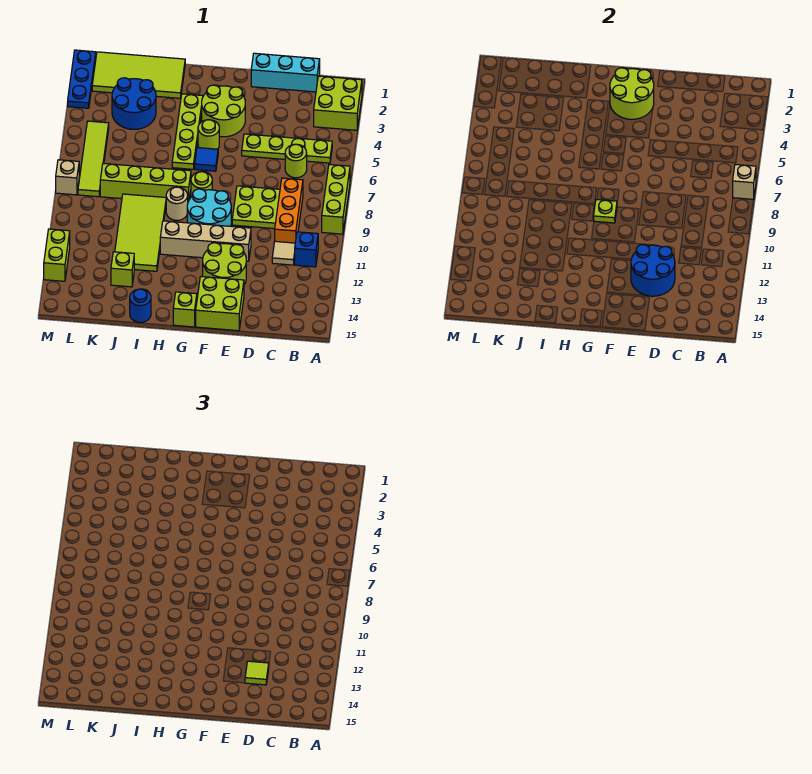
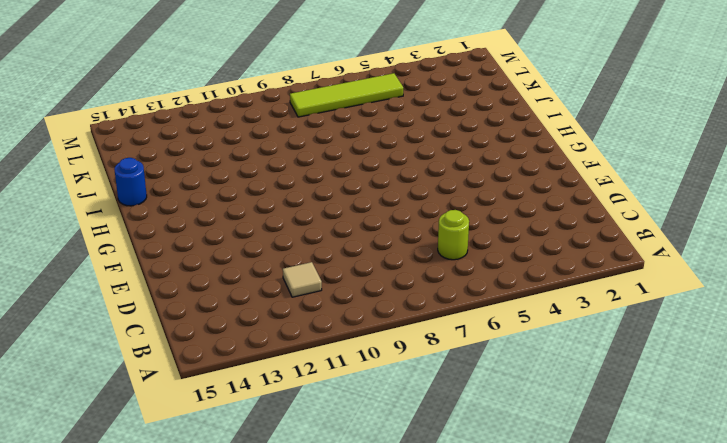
none -> lime brick A2:B3 level 1
none -> lime brick A7:A9 level 1
none -> lime plate B5:E5 level 1
none -> blue brick B11 level 1

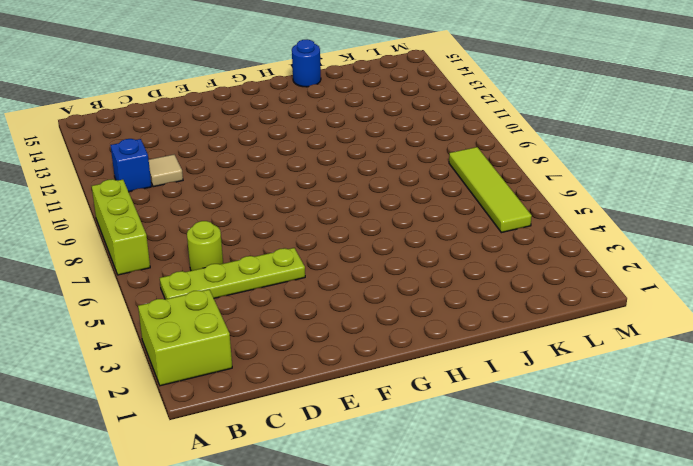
none -> cyan brick C1:E1 level 1
none -> orange brick C8:C10 level 1
none -> lime plate D8:E9 level 1
none -> tan brick E11:H11 level 1

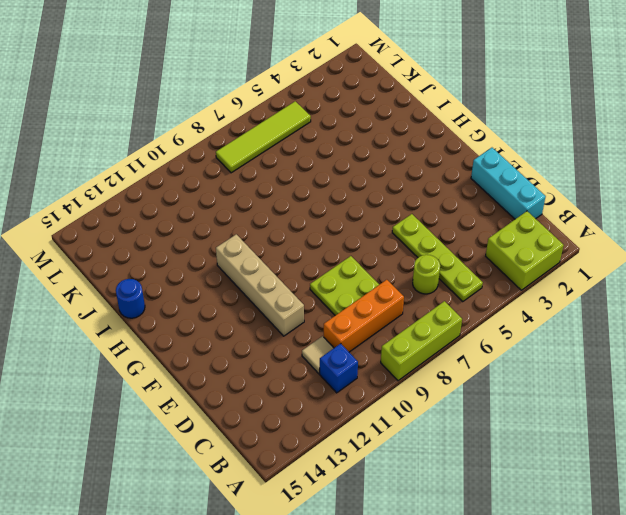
none -> lime round brick E12:F13 level 1
none -> lime brick E14:F15 level 1
none -> lime round brick F3:G4 level 1
none -> cyan round brick F9:G10 level 1

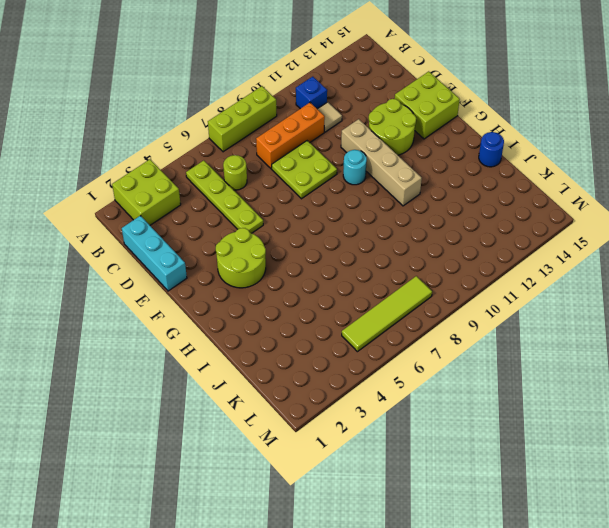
cyan round brick F10 level 1 -> cyan round brick F9:G10 level 1
none -> lime round brick G5 level 1
none -> blue tile G6 level 1
none -> lime round brick G8 level 1
none -> lime brick G15 level 1

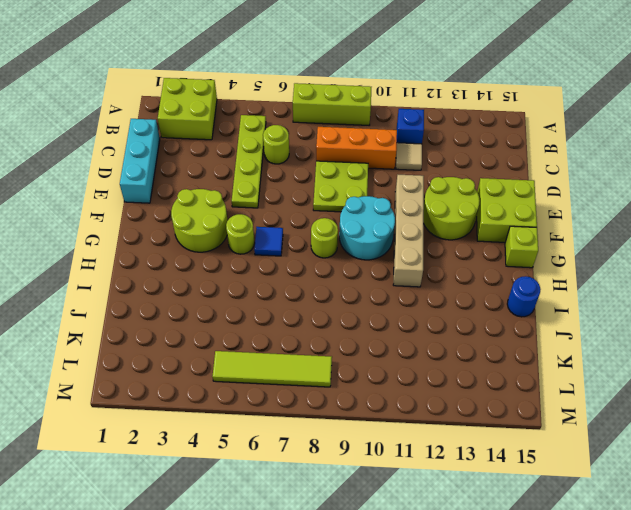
none -> lime plate H3:H6 level 1
none -> lime brick H8:K8 level 1
none -> tan round brick H9 level 1
none -> lime tile I1:L2 level 1

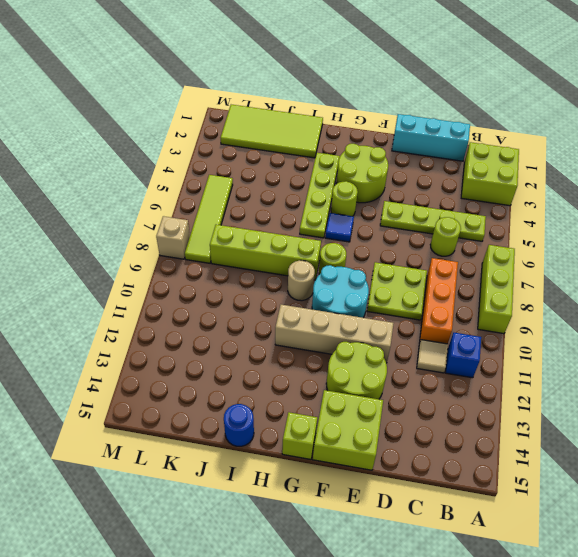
none -> lime tile I9:J12 level 1
none -> blue round brick J3:K4 level 1
none -> lime brick J13 level 1
none -> blue plate M1:M3 level 1

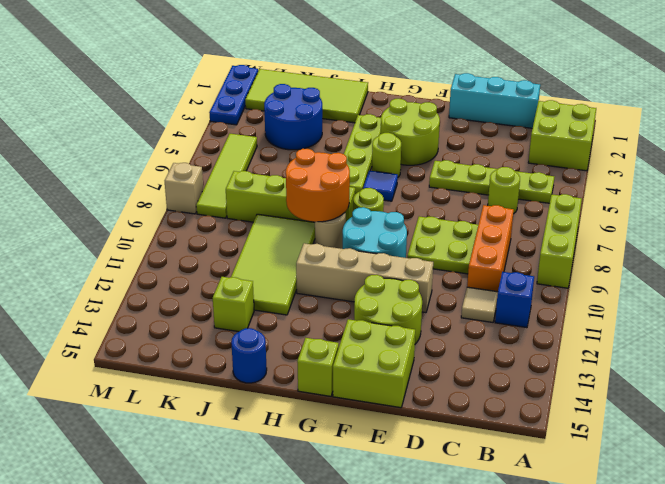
orange round brick H8:I9 level 2 -> none
none -> lime brick M12:M13 level 1
none -> tan brick A7 level 2
none -> blue round brick D12:E13 level 2
none -> lime round brick F2:G3 level 2

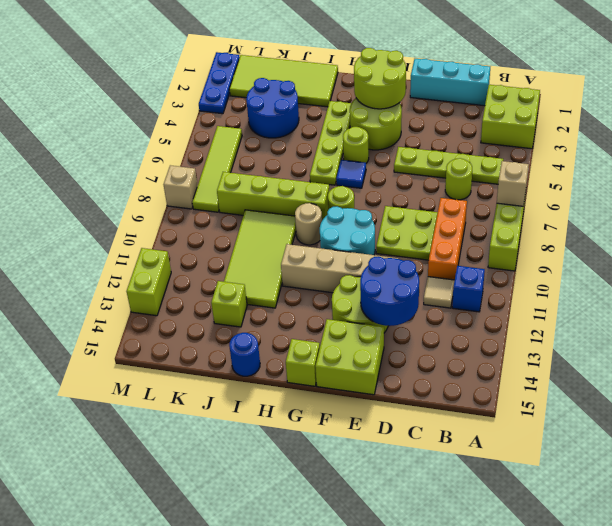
none -> lime plate G9 level 2
none -> lime tile D13 level 3

